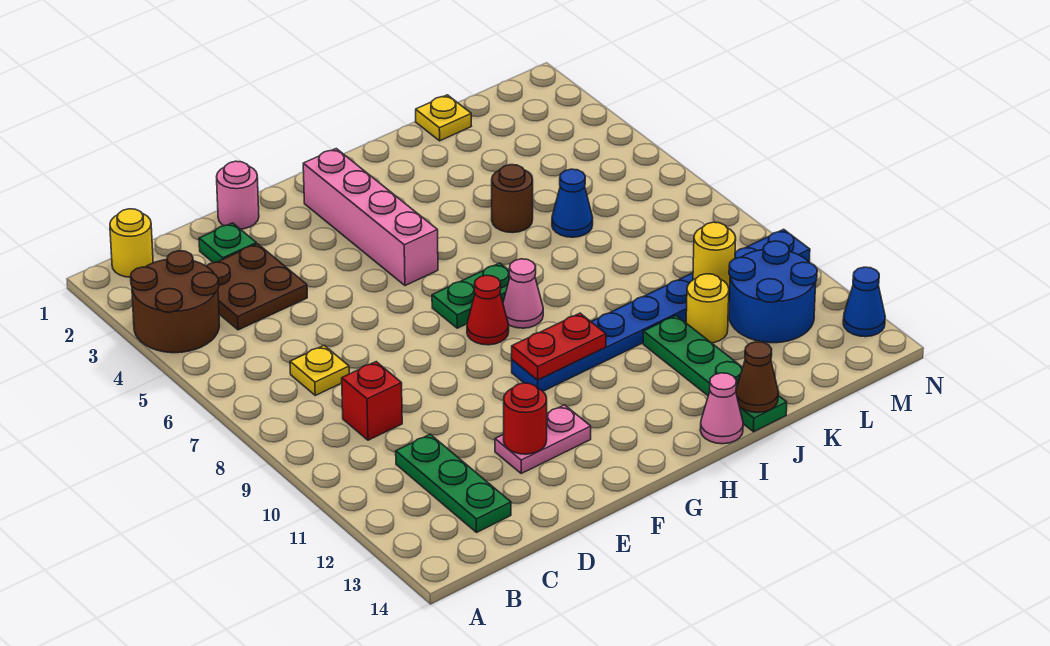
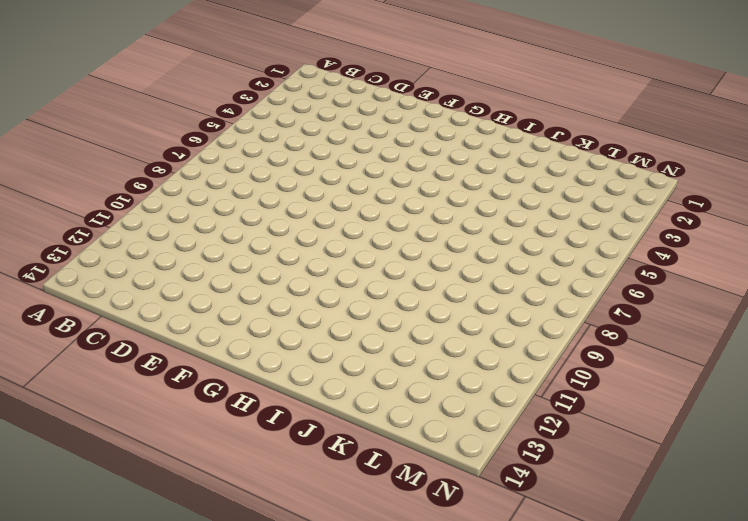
none -> brown round brick A3:B4 level 1
none -> yellow round brick B1 level 1
none -> brown plate C3:D4 level 1

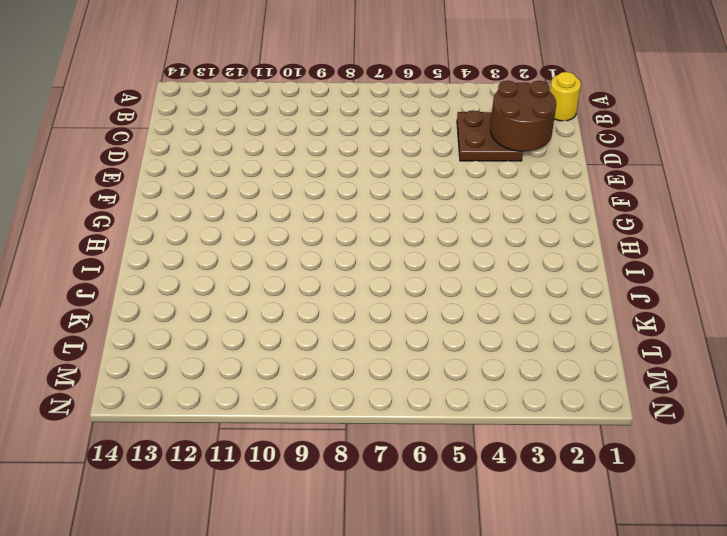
brown round brick C2:D3 level 2 -> brown round brick A3:B4 level 1
none -> yellow plate C7 level 1
none -> red brick C9 level 1
none -> green plate C11:C13 level 1

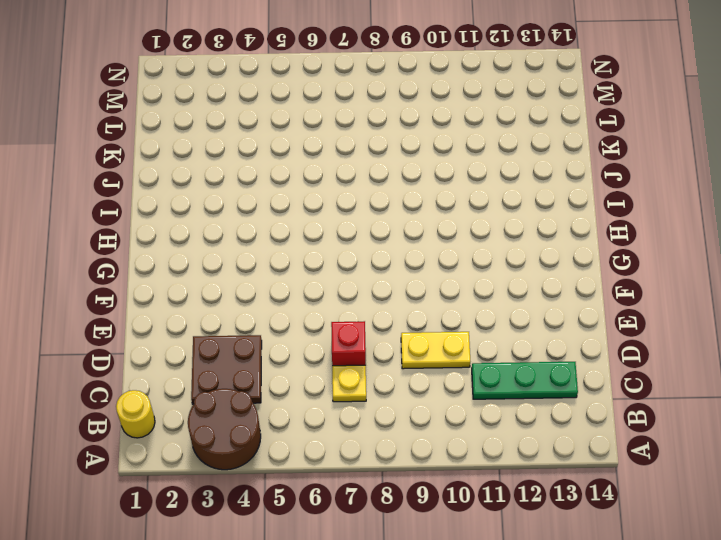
red brick D7 level 1 -> red brick C9 level 1
yellow plate D9:D10 level 1 -> none
none -> green plate D2 level 1
none -> pink round brick E1 level 1
none -> pink plate E12:F12 level 1

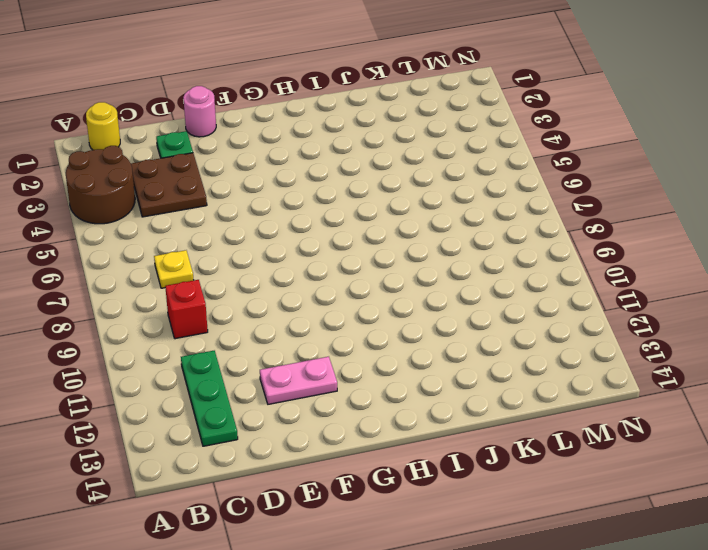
none -> pink brick G2:G5 level 1
none -> green plate G7:H7 level 1
none -> red cone G8 level 1

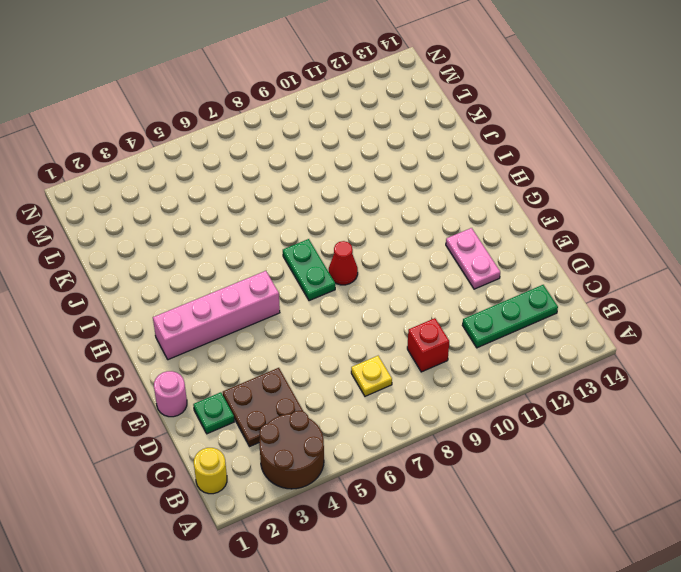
none -> blue plate G10:N10 level 1
none -> pink cone H8 level 1
none -> pink cone I14 level 1

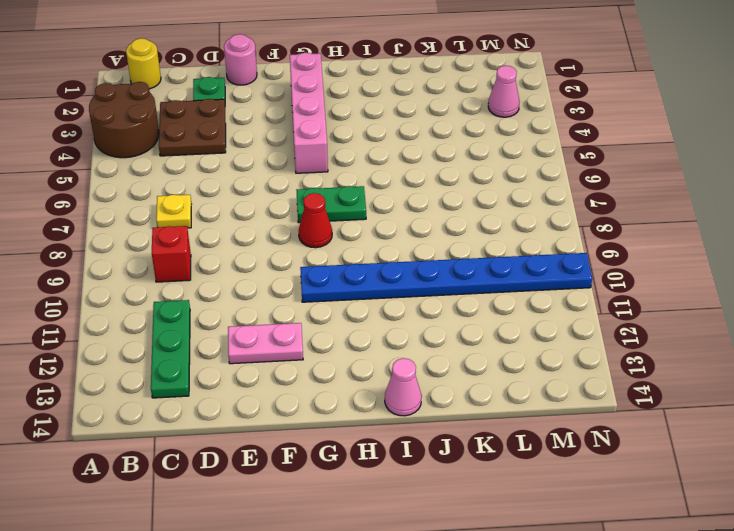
pink cone M3 level 1 -> pink cone H8 level 1
none -> brown round brick J5 level 1
none -> green plate J11:J14 level 1
none -> yellow plate K1 level 1

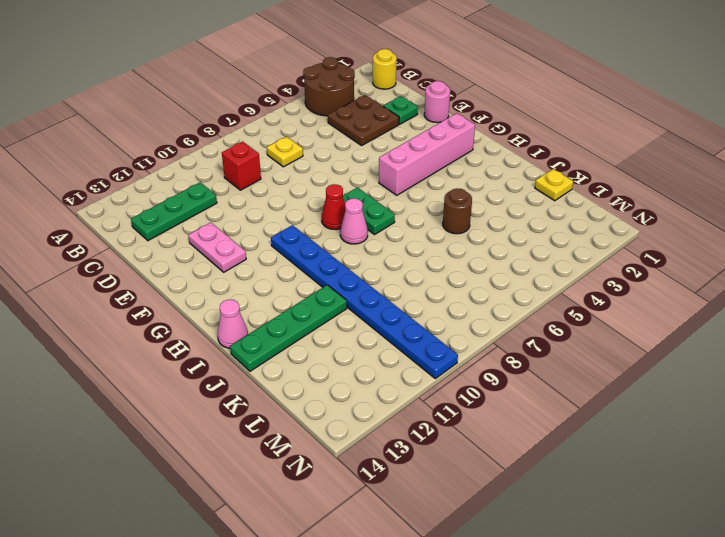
none -> blue cone K6 level 1
none -> yellow round brick K11 level 1
none -> blue round brick L11:M12 level 1

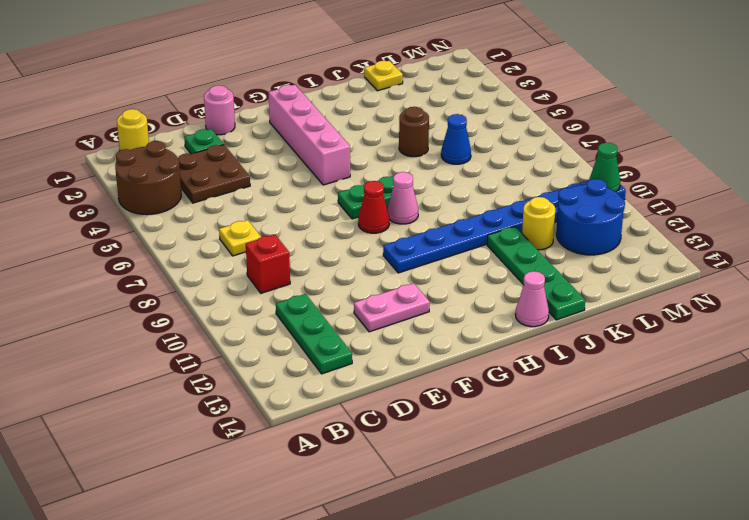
green cone N10 level 2 -> none
none -> blue cone N13 level 1
none -> red round brick E12 level 2
none -> red plate G10:H10 level 2

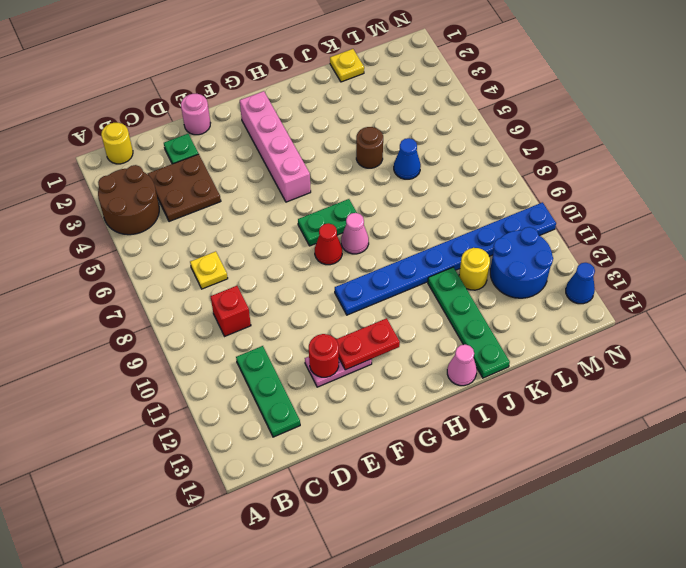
red plate F12:G12 level 2 -> red plate G10:H10 level 2
none -> brown cone J14 level 2
none -> yellow round brick L10 level 2

